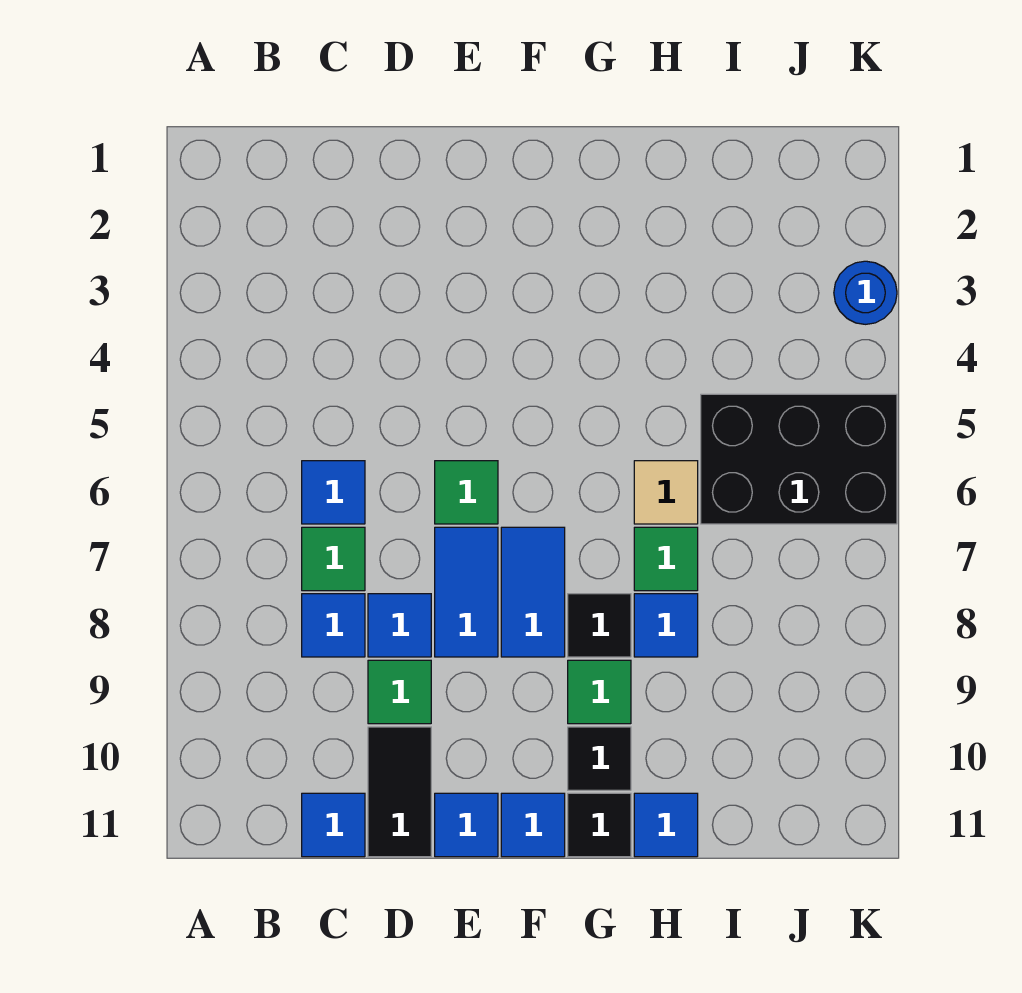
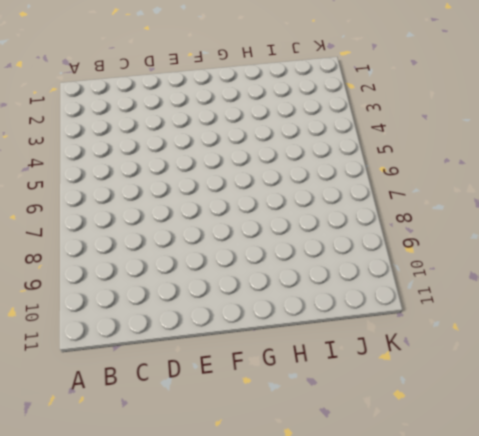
none -> blue tile C6 level 1
none -> green tile C7 level 1
none -> blue tile C8 level 1

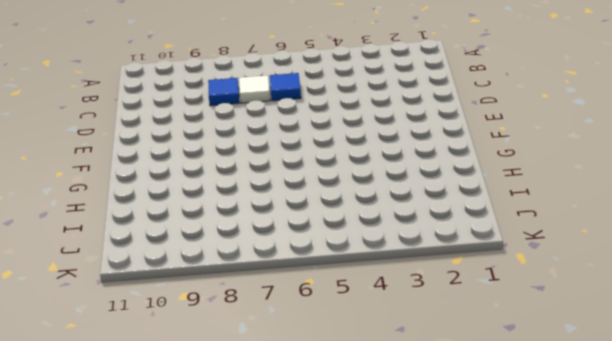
white tile C7 level 1 -> green tile C7 level 1
none -> blue tile C11 level 1
none -> blue tile D8 level 1
none -> green tile D9 level 1

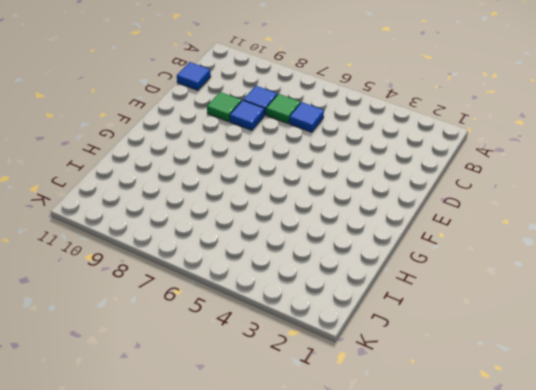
none -> black tile D10:D11 level 1
none -> green tile E6 level 1
none -> blue tile E7:E8 level 1

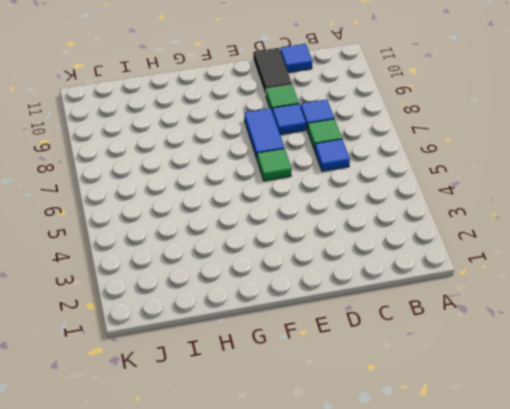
none -> blue tile E11 level 1
none -> blue tile F7:F8 level 1
none -> blue tile F11 level 1

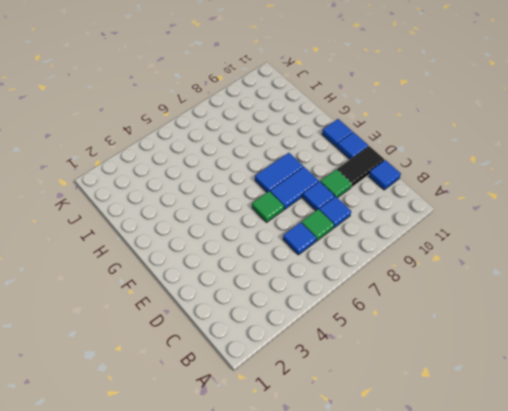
none -> black tile G8 level 1
none -> green tile G9 level 1
none -> black tile G10 level 1

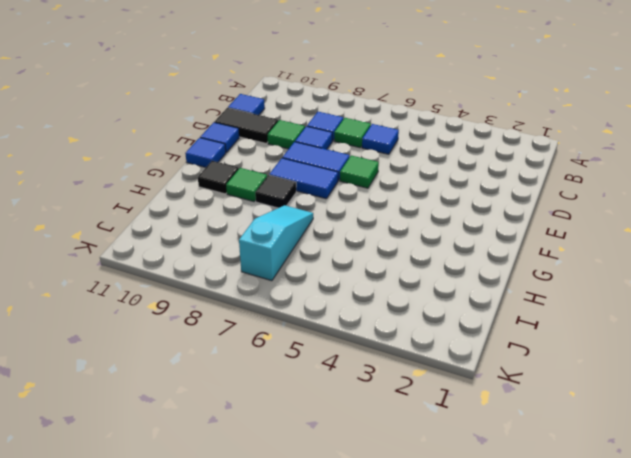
cyan slope H7:J7 level 1 top J -> green tile H7 level 1
none -> black tile G11 level 1
none -> tan tile H6 level 1
none -> blue tile H8 level 1

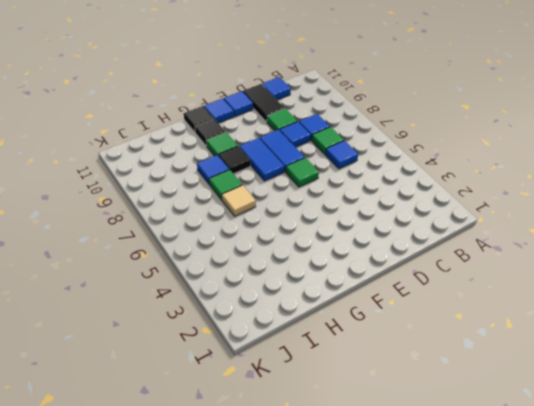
none -> blue tile H11 level 1
none -> black brick I5:K6 level 1
none -> blue round brick K3 level 1

